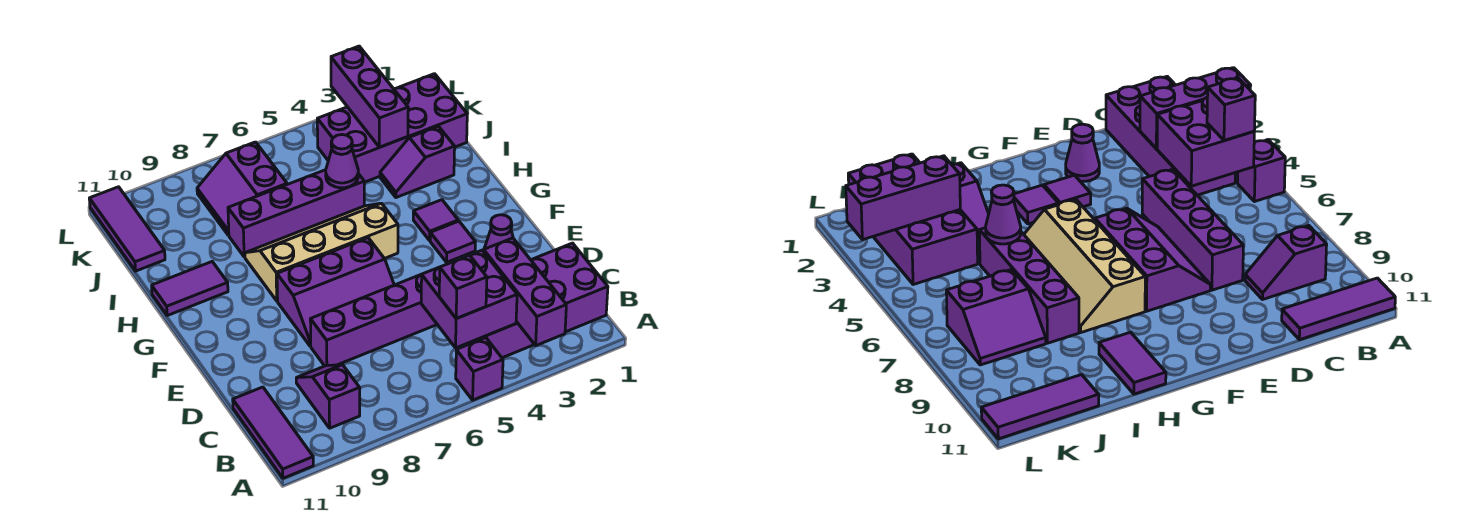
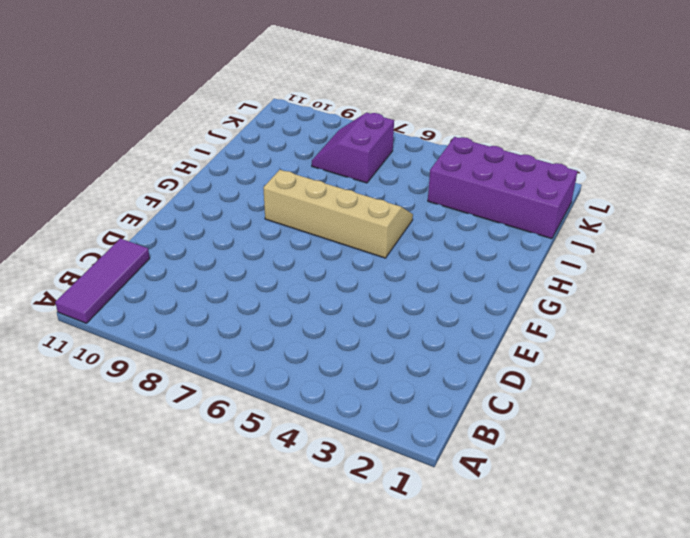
none -> purple brick A5 level 1
none -> purple brick B1:C4 level 1
none -> purple slope B9:C9 level 1 top B

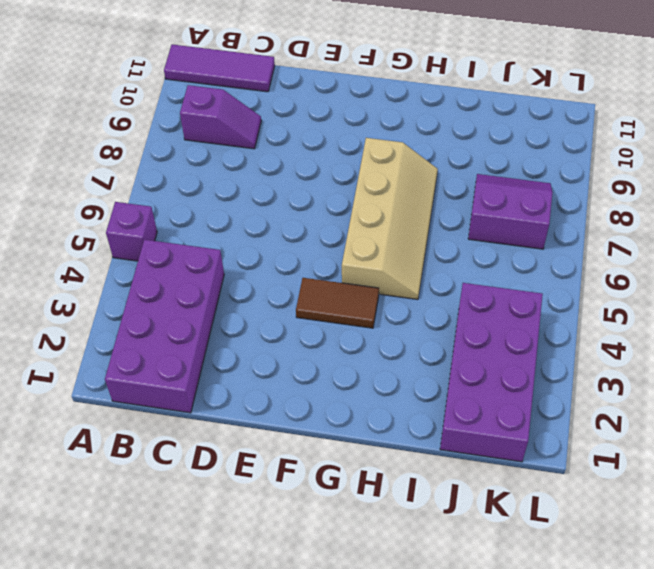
brown tile F4:G4 level 1 -> none
none -> purple brick D5:D8 level 1
none -> purple cone E2 level 1
none -> purple slope E6:F8 level 1 top F

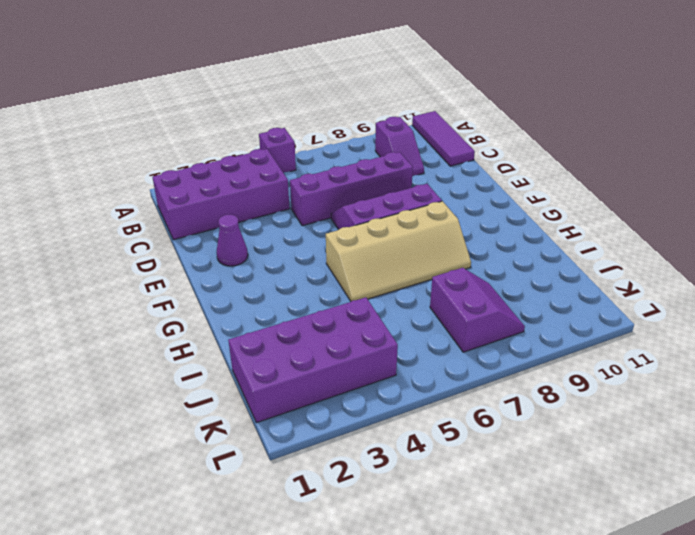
none -> purple tile F3 level 1
none -> purple tile G3 level 1
none -> purple tile H10:H11 level 1

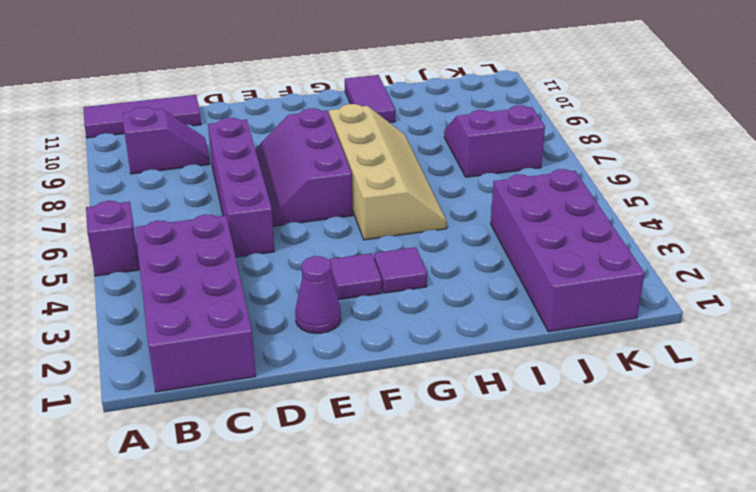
none -> purple slope I2:I3 level 1 top 2
none -> purple brick I5:I8 level 1
none -> purple tile J11:L11 level 1

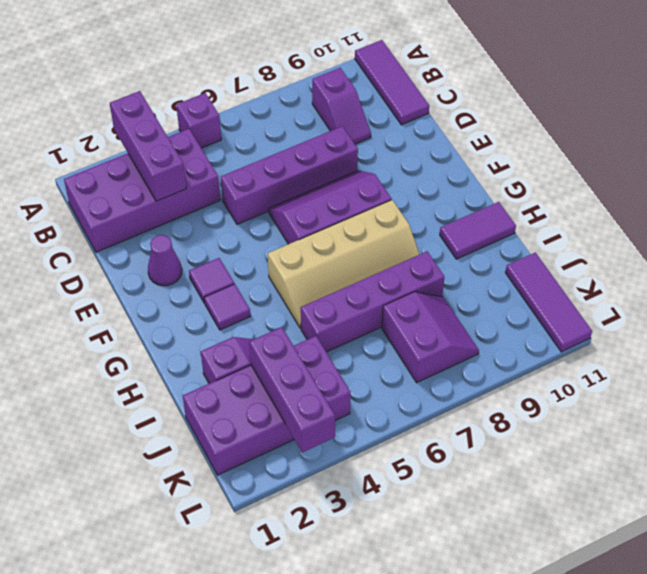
none -> purple brick B4:C5 level 2
none -> purple cone I5 level 2
none -> purple brick B5 level 3

